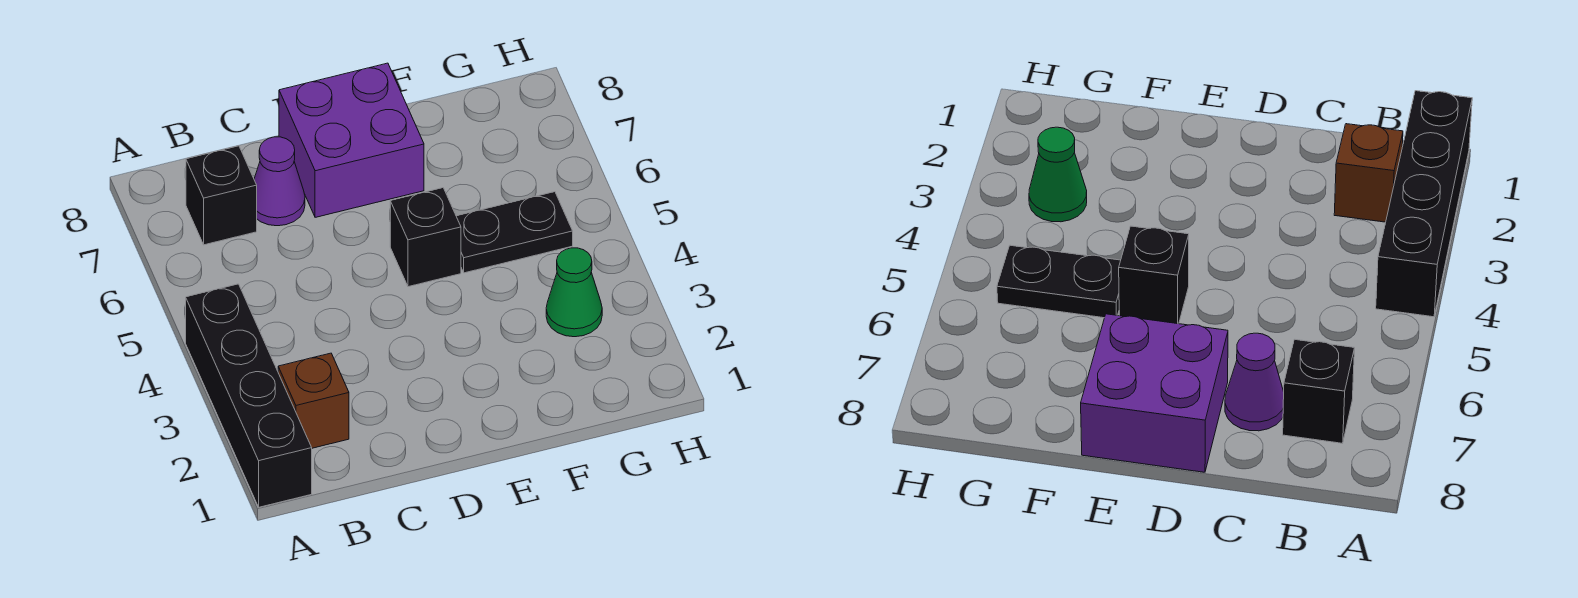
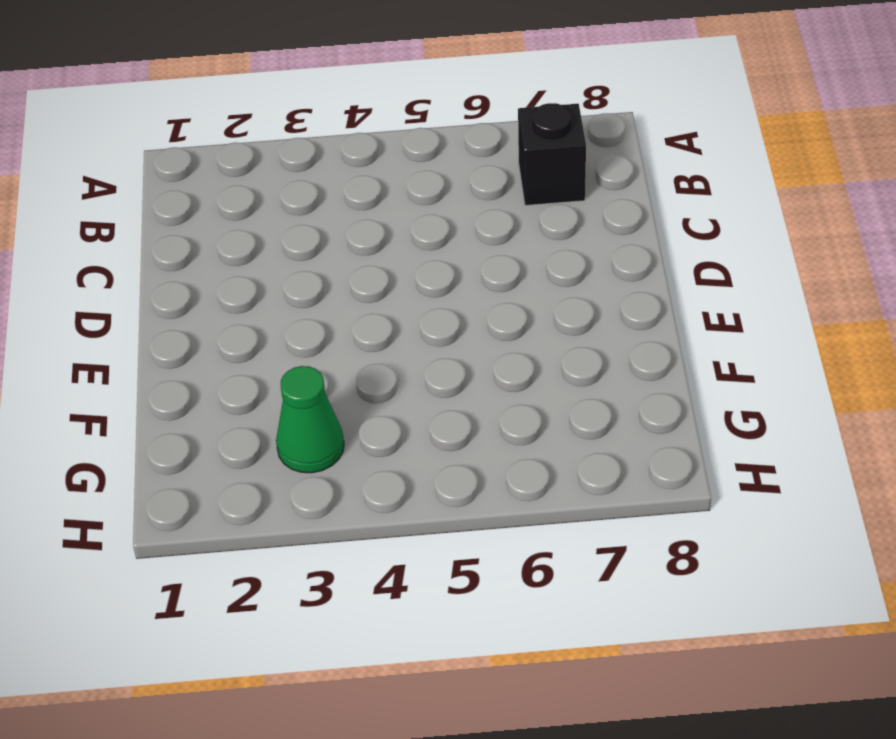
none -> black brick A1:A4 level 1
none -> brown brick B2 level 1

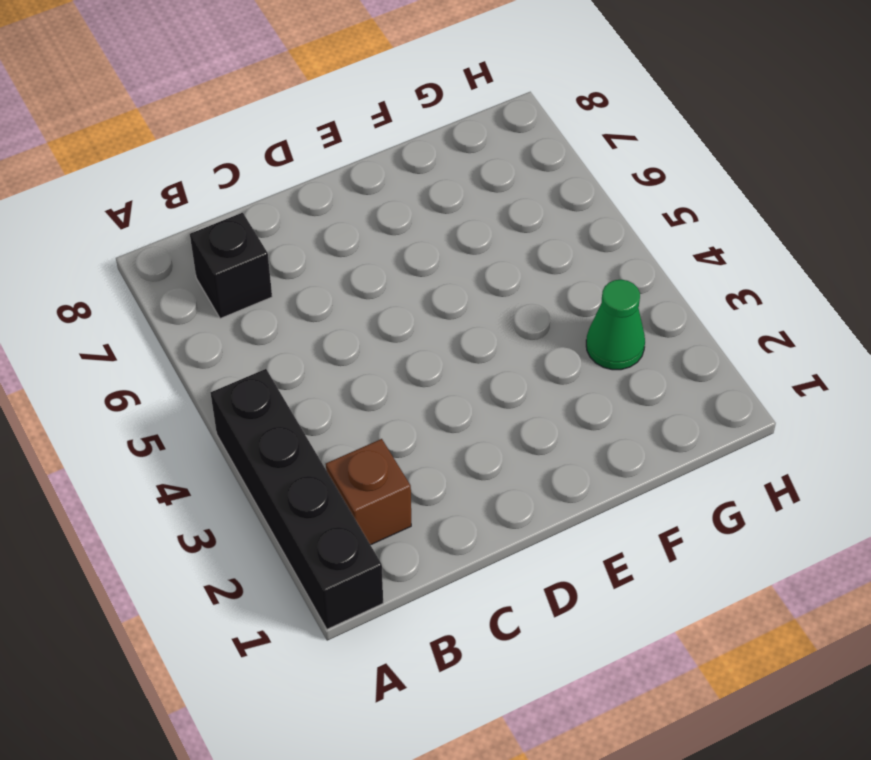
none -> purple cone C7 level 1
none -> purple brick D7:E8 level 1

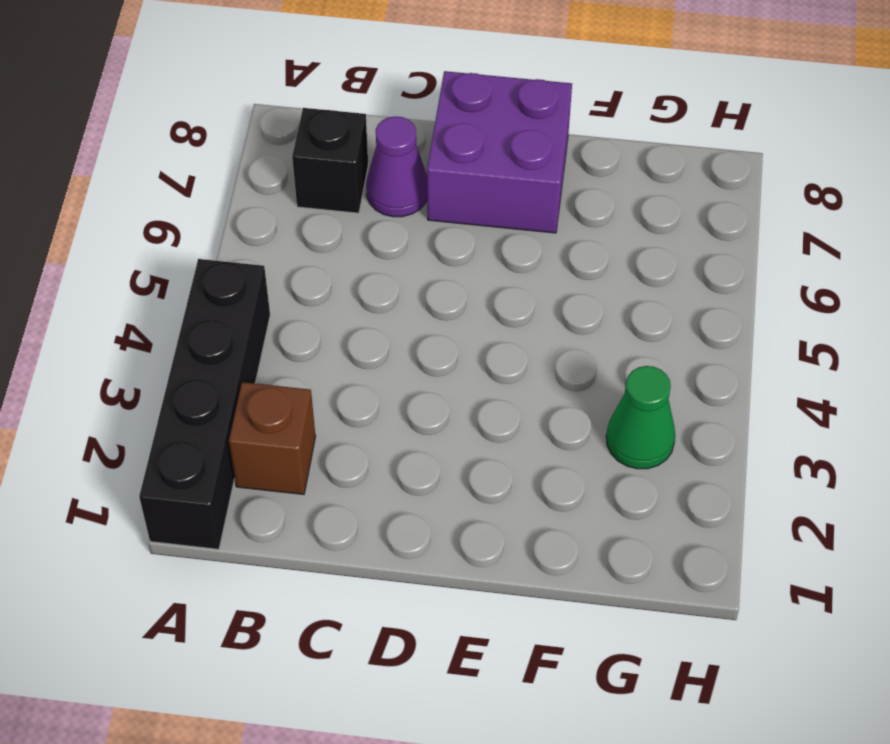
none -> black brick E5 level 1
none -> black plate F5:G5 level 1

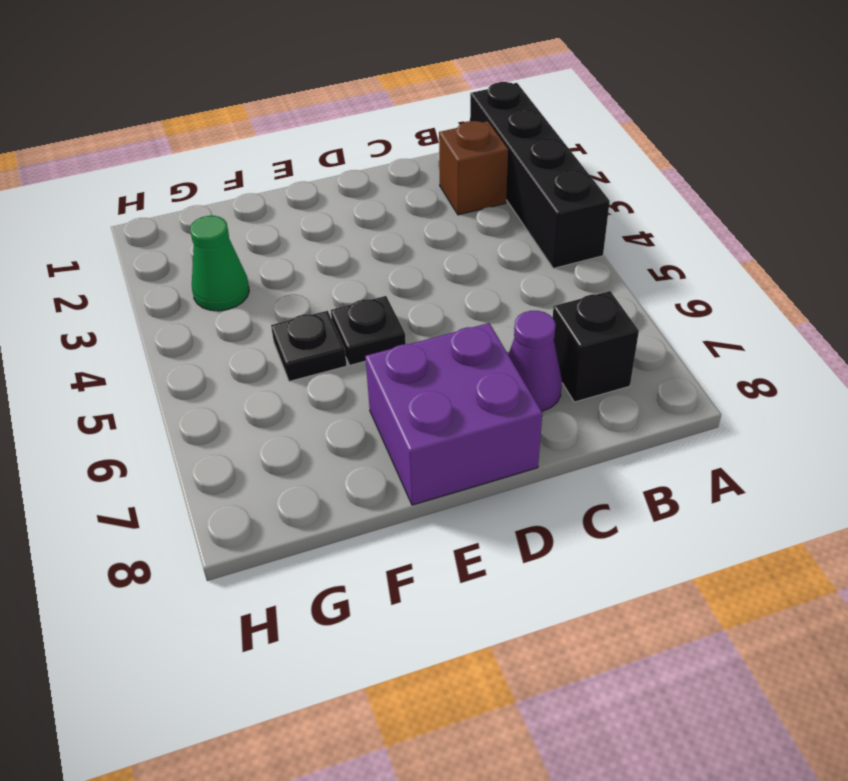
black plate E5 level 1 -> black brick E5 level 1
black plate F5 level 1 -> black plate F5:G5 level 1

